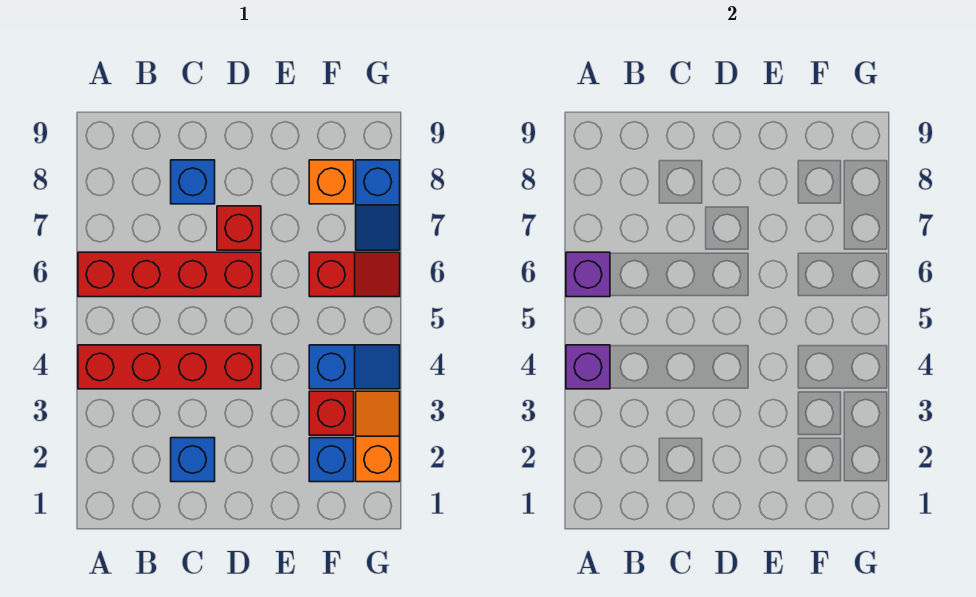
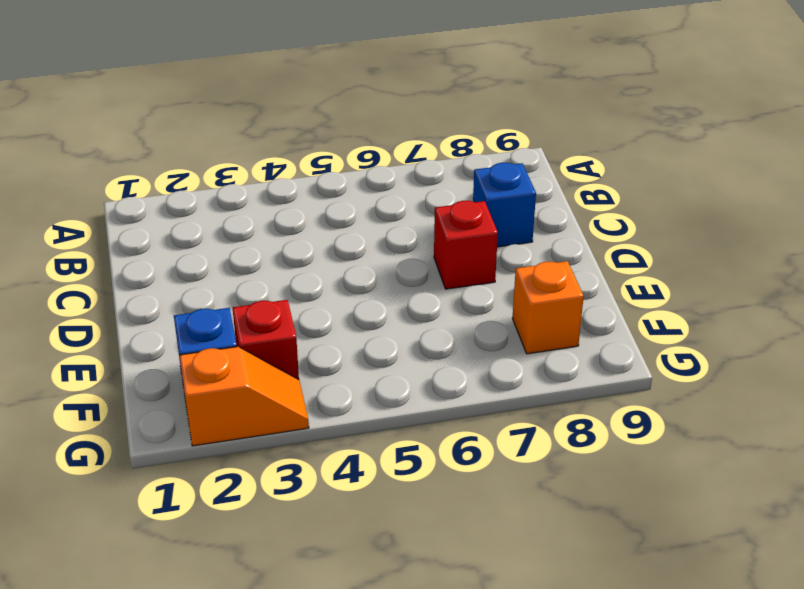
none -> red brick A4:D4 level 1
none -> red brick A6:D6 level 1
none -> blue brick C2 level 1

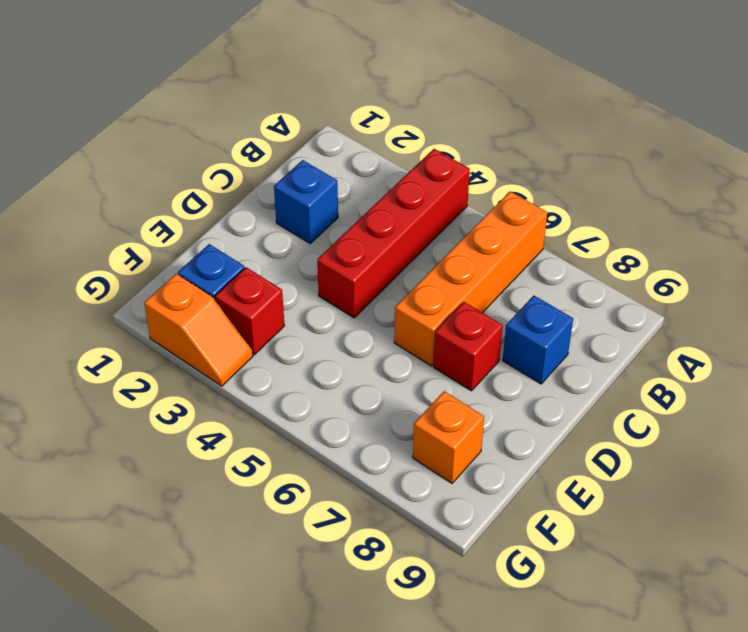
orange brick A6:D6 level 1 -> red brick A6:D6 level 1
none -> blue slope F4:G4 level 1 top F
none -> red slope F6:G6 level 1 top F
none -> blue slope G7:G8 level 1 top 8

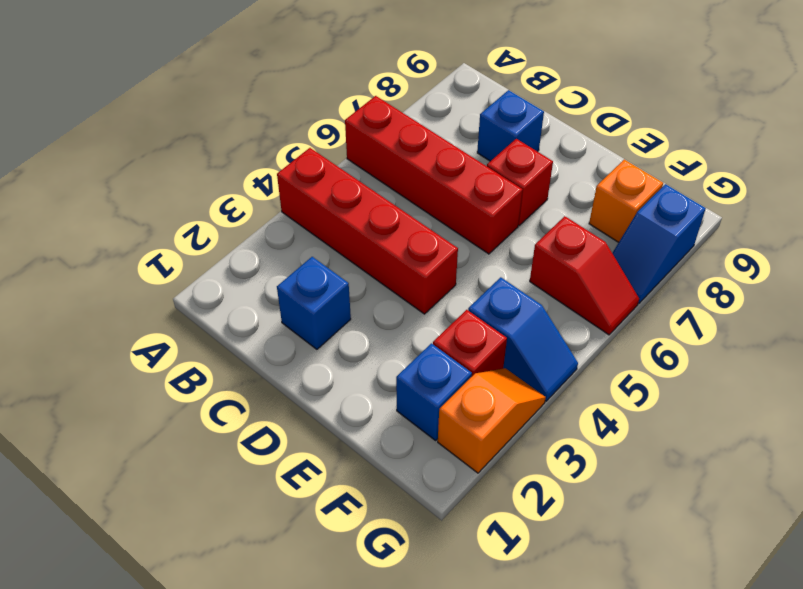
none -> purple brick A4 level 2
none -> purple brick A6 level 2

